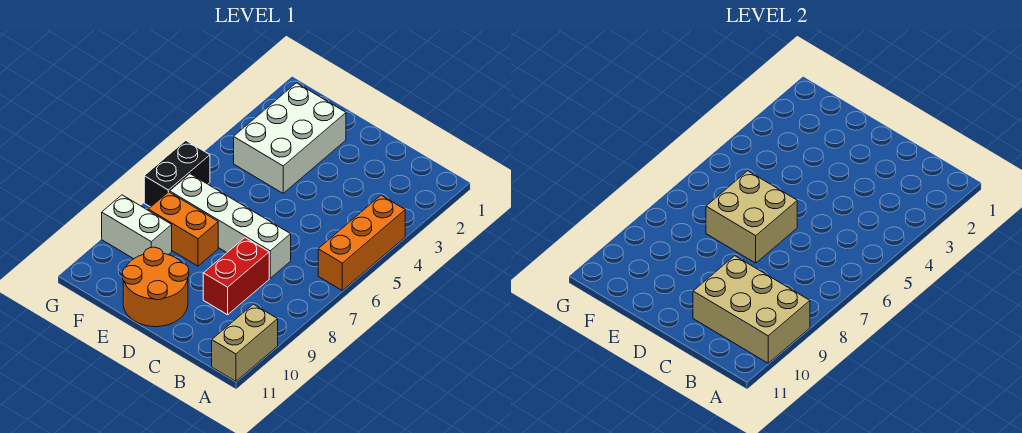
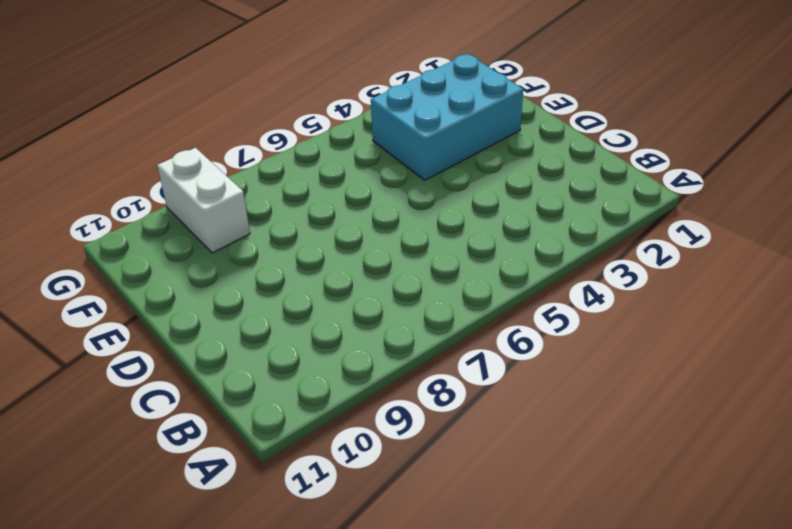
cyan brick E2:F4 level 1 -> white brick E2:F4 level 1
none -> orange brick A4:A6 level 1
none -> tan brick A10:A11 level 1

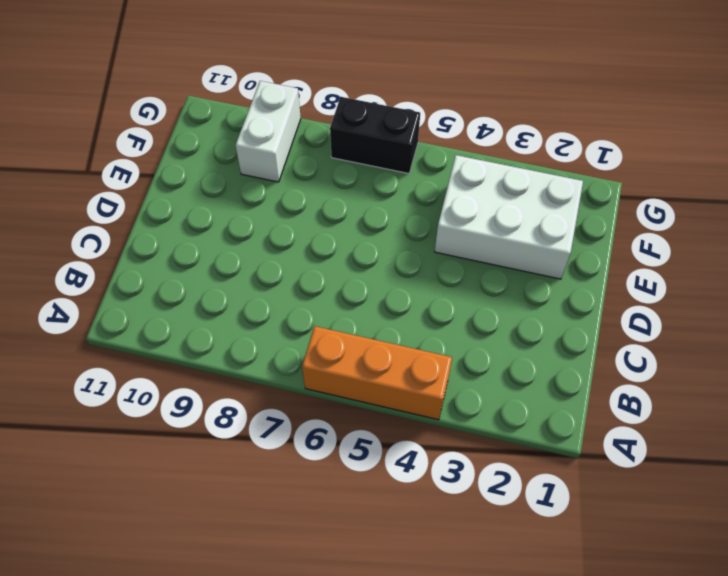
none -> tan brick A10:A11 level 1
none -> white brick C7:F7 level 1

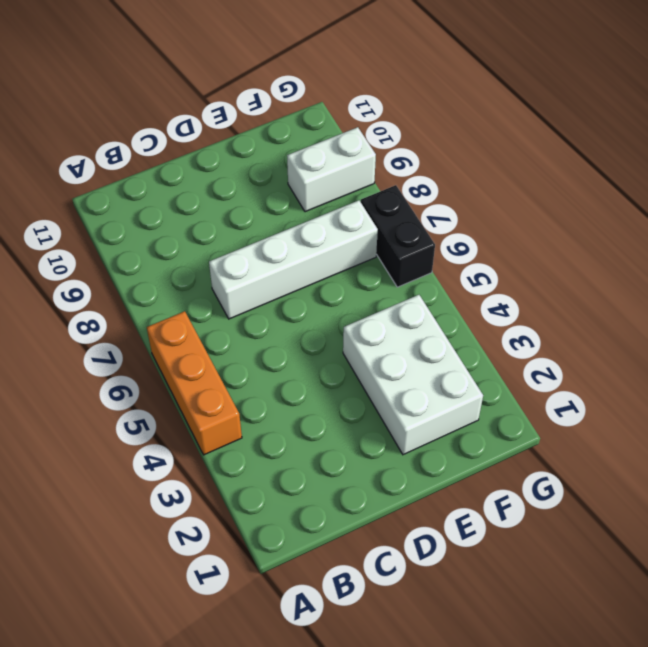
none -> tan brick A10:A11 level 1
none -> red brick C8:C9 level 1

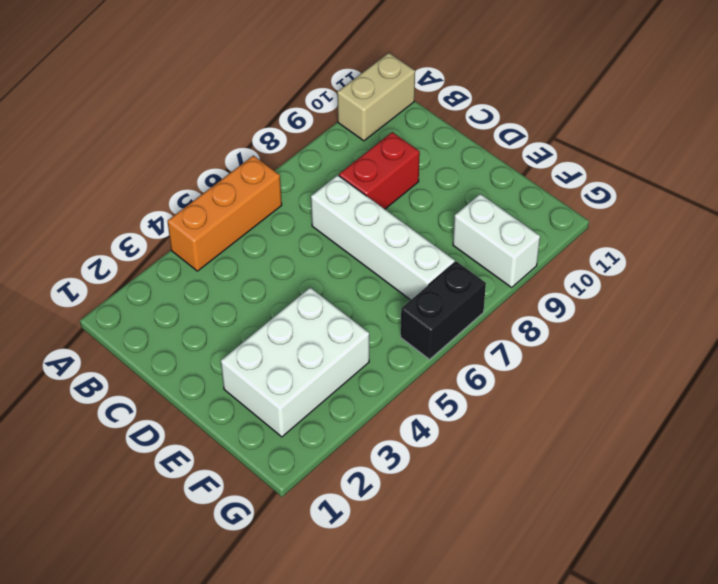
none -> orange round brick D10:E11 level 1
none -> orange brick E8:F8 level 1

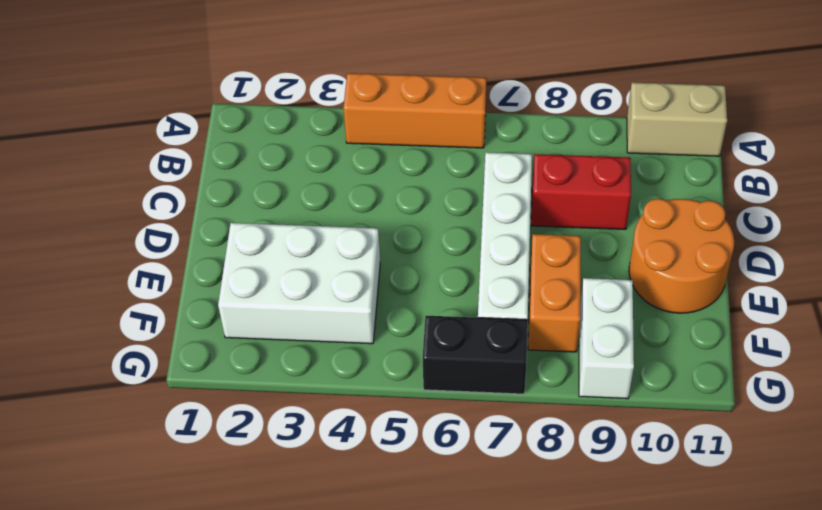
none -> tan brick A9:C10 level 2
none -> tan brick D6:E7 level 2

